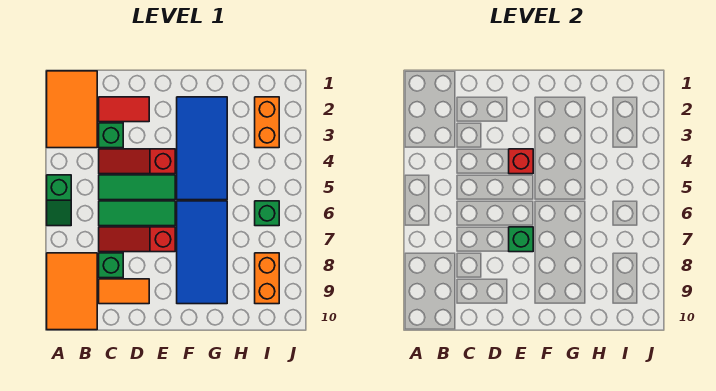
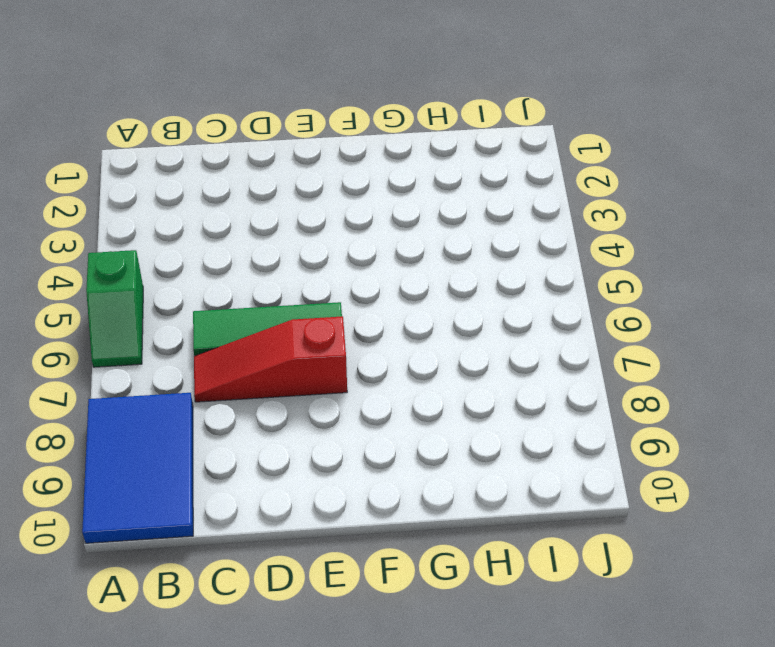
blue tile A8:B10 level 1 -> orange tile A8:B10 level 1
none -> orange tile A1:B3 level 1
none -> red tile C2:D2 level 1
none -> green brick C3 level 1

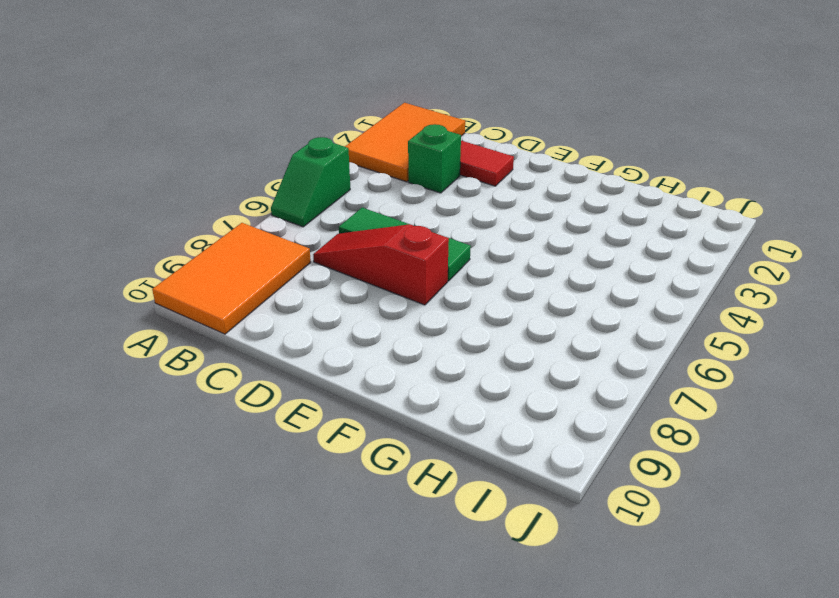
none -> red slope C4:E4 level 1 top E
none -> green tile C5:E5 level 1
none -> green brick C8 level 1

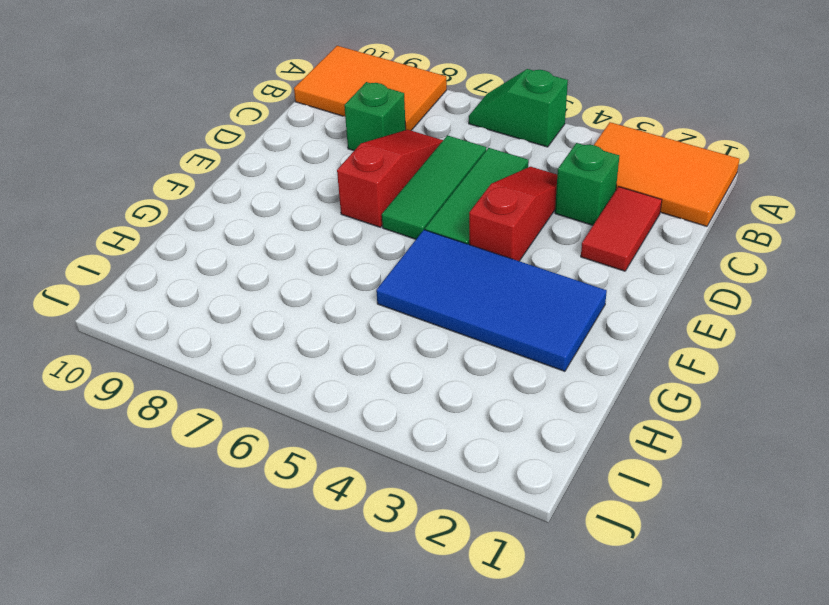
none -> orange tile C9:D9 level 1
none -> blue tile F6:G9 level 1
none -> orange brick I2:I3 level 1

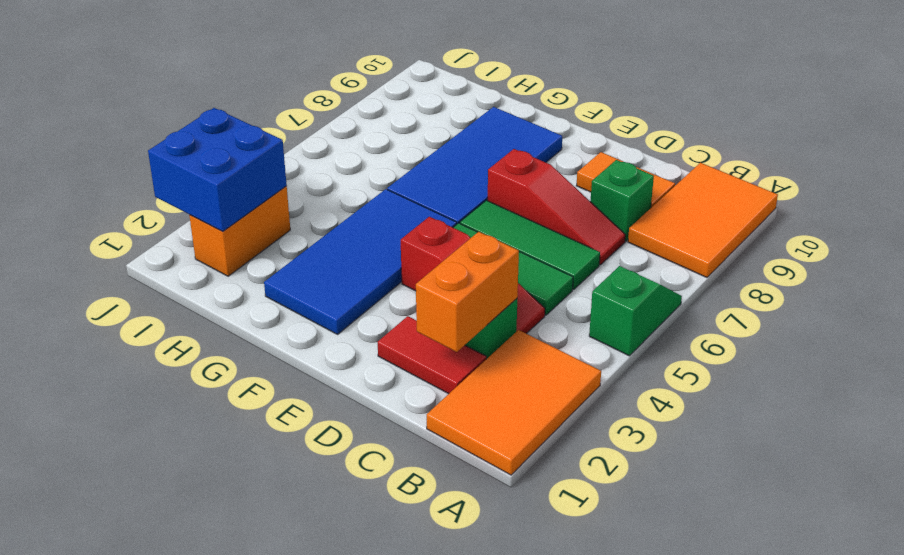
orange brick C2:C3 level 2 -> orange brick I8:I9 level 1
blue brick I2:J3 level 2 -> none
none -> green brick I6 level 1
none -> red brick E4 level 2
none -> green brick E7 level 2

